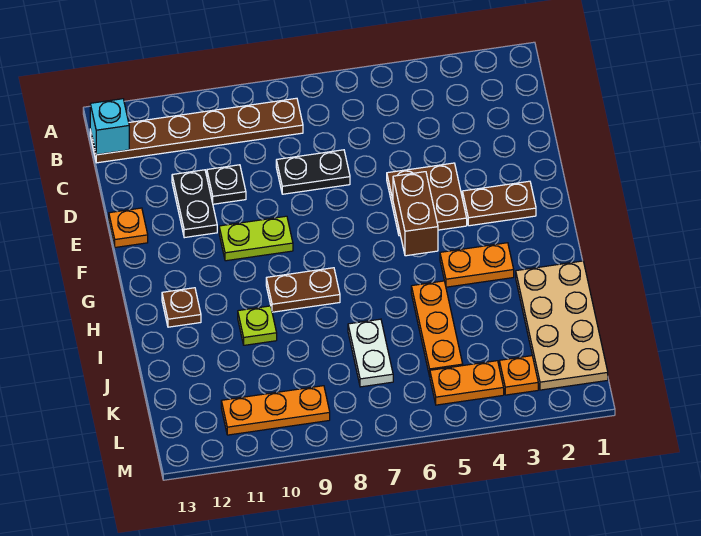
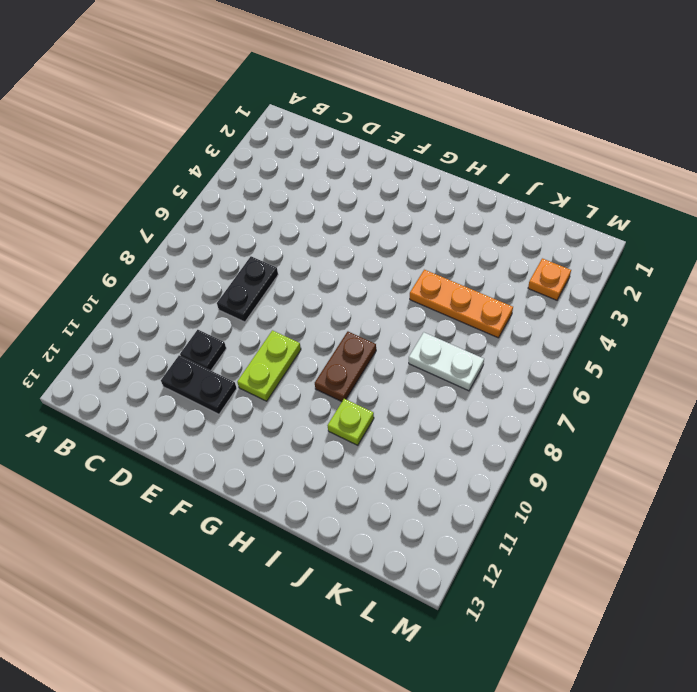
none -> brown plate B8:B13 level 1
none -> brown plate E4:F5 level 1
none -> orange plate E13 level 1

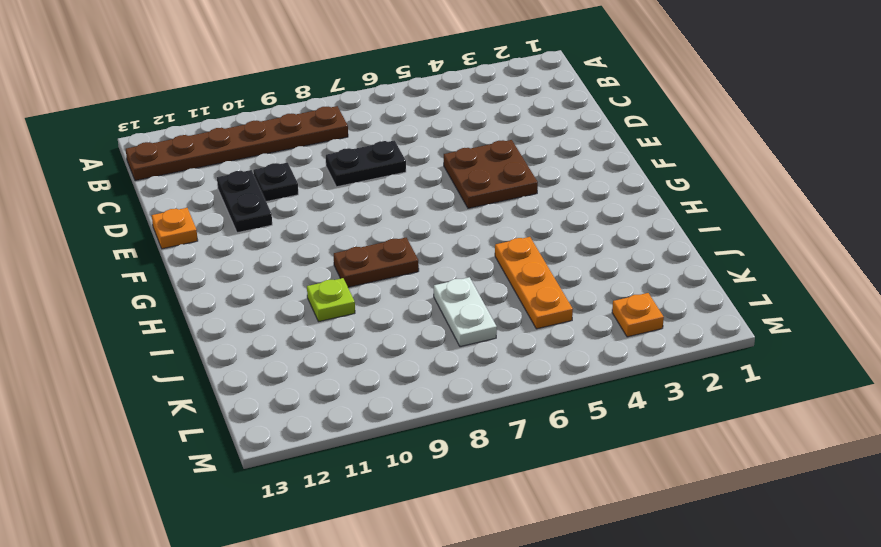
none -> brown plate F2:F3 level 1
none -> lime plate F9:F10 level 1
none -> orange plate H3:H4 level 1

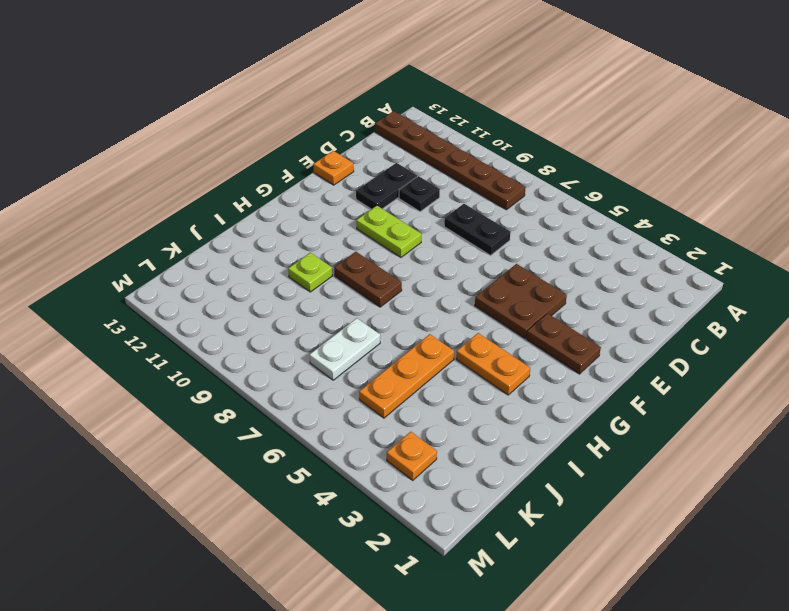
none -> brown plate H12 level 1
none -> tan plate I1:L2 level 1
none -> orange plate L4:L5 level 1

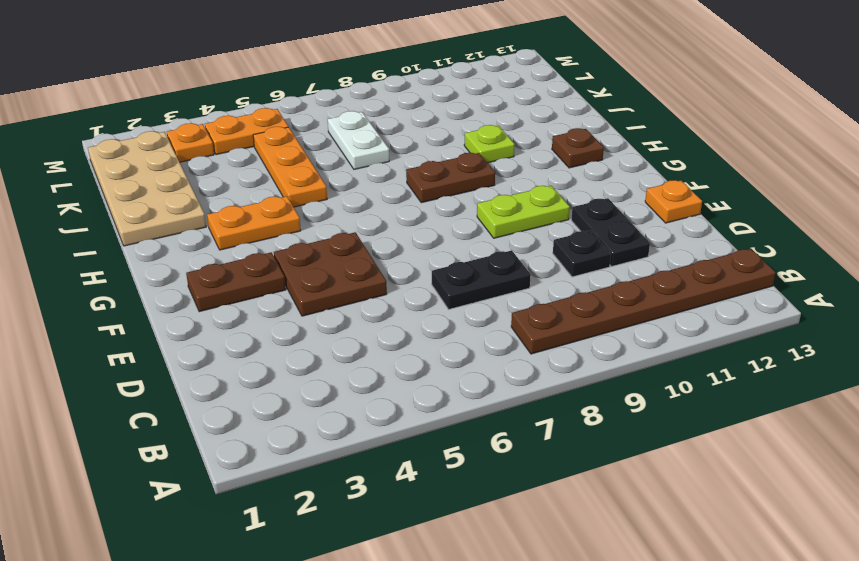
none -> orange plate L9:L11 level 1
none -> cyan brick B13 level 2
none -> brown brick F5:G5 level 2

